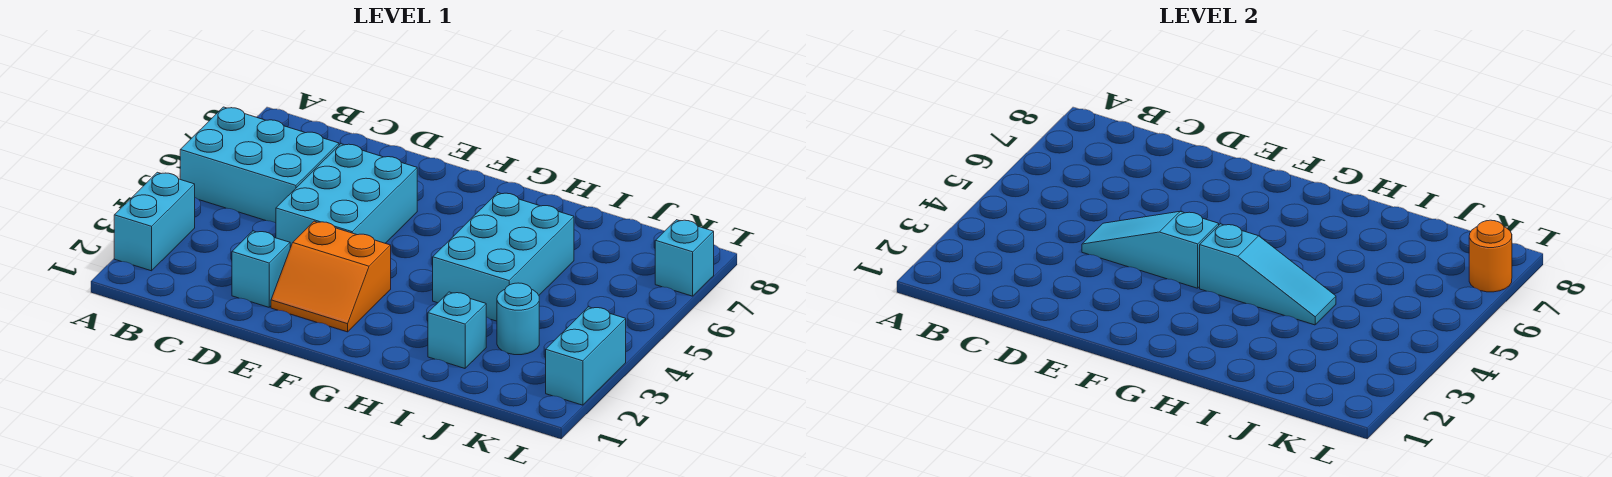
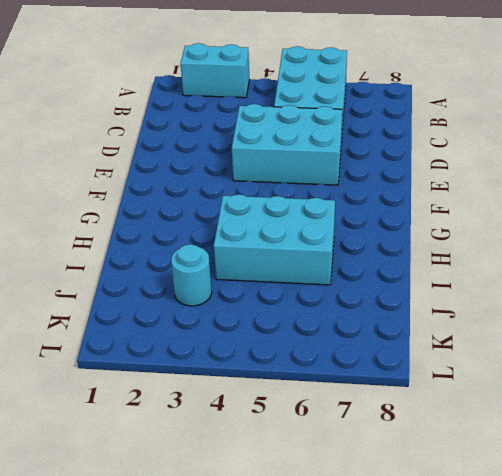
none -> cyan brick D2 level 1
none -> orange slope E2:F3 level 1 top 3
none -> cyan brick I2 level 1

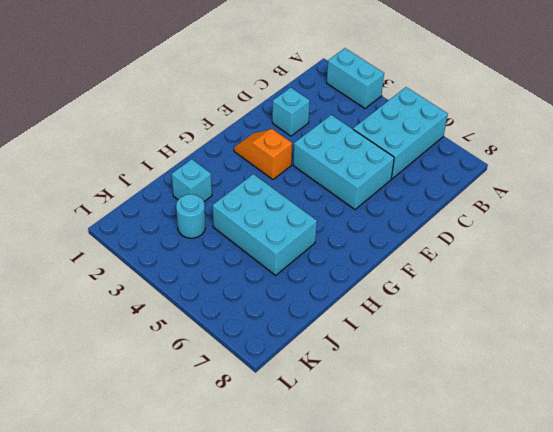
orange slope F2:F3 level 1 top 3 -> orange slope E2:F3 level 1 top 3
none -> cyan brick L2:L3 level 1
none -> cyan brick L7 level 1
none -> cyan slope D4:F4 level 2 top F

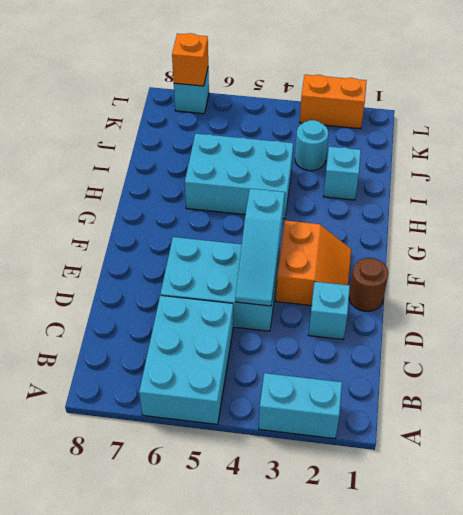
brown round brick E1 level 1 -> none
orange brick L2:L3 level 1 -> cyan brick L2:L3 level 1
orange brick L7 level 2 -> orange round brick L7 level 2
none -> cyan slope G4:I4 level 2 top G

